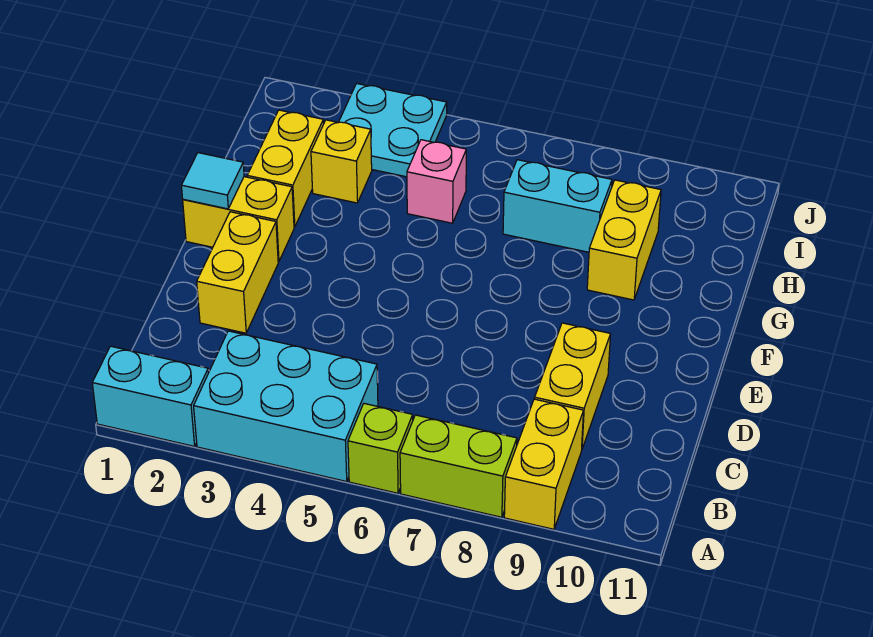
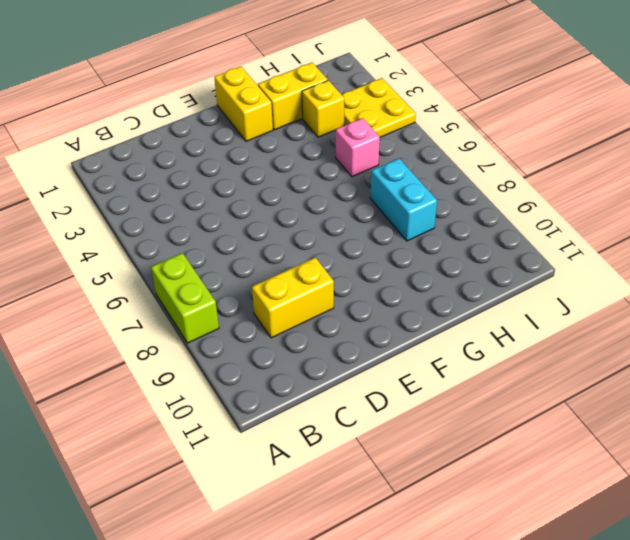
yellow plate I3:J4 level 1 -> cyan plate I3:J4 level 1
none -> cyan brick A1:A2 level 1
none -> cyan brick A3:B5 level 1
none -> lime brick A6 level 1

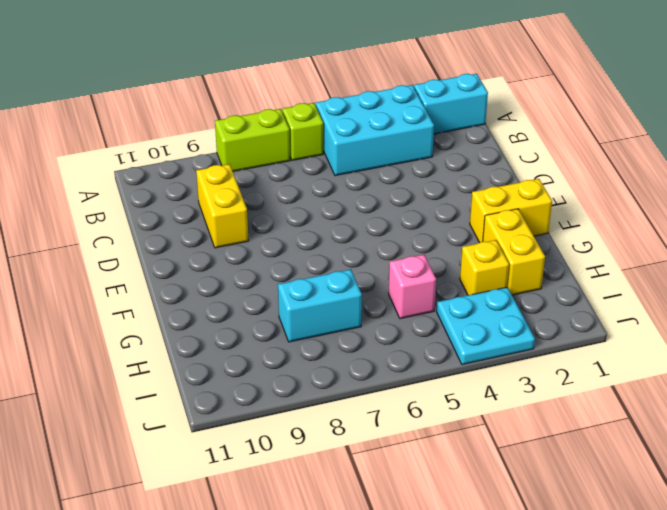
none -> yellow brick A9:B9 level 1
none -> yellow brick D2:E2 level 1
none -> yellow brick G9:H9 level 1

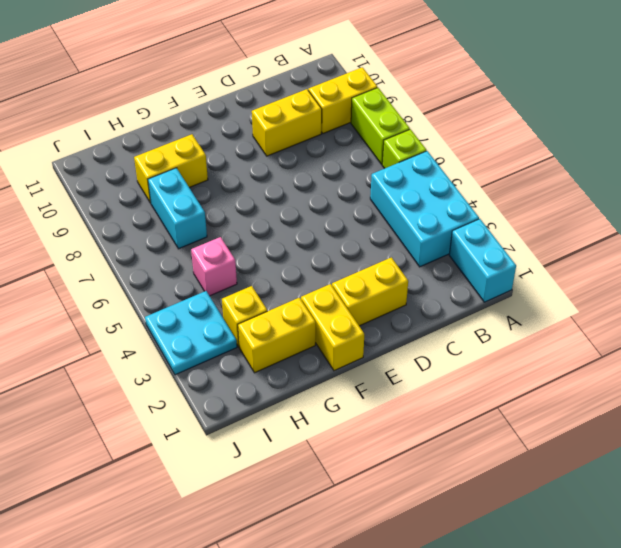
none -> cyan tile F1 level 2

